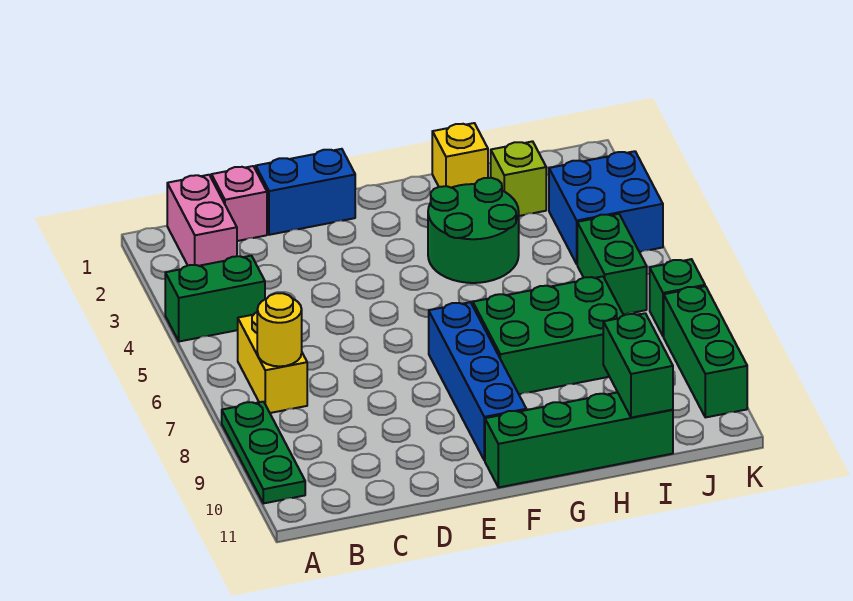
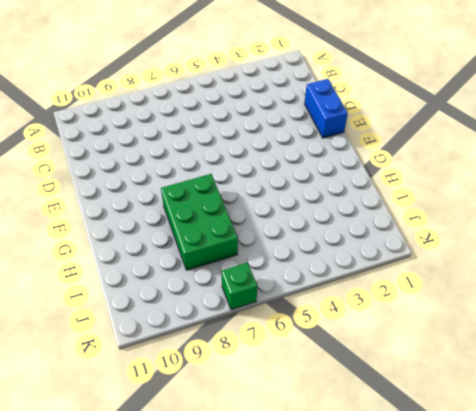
none -> green brick A4:B4 level 1
none -> green plate A8:A10 level 1
none -> pink brick B1:B2 level 1

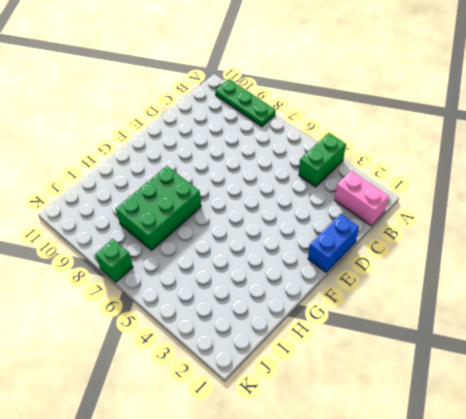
none -> yellow brick B6:B7 level 1
none -> pink brick C1 level 1
none -> blue brick F7:F10 level 1

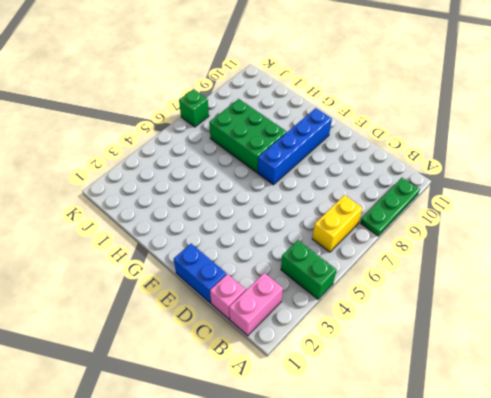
none -> green brick F11:I11 level 1
none -> green round brick G3:H4 level 1
none -> yellow brick H1 level 1

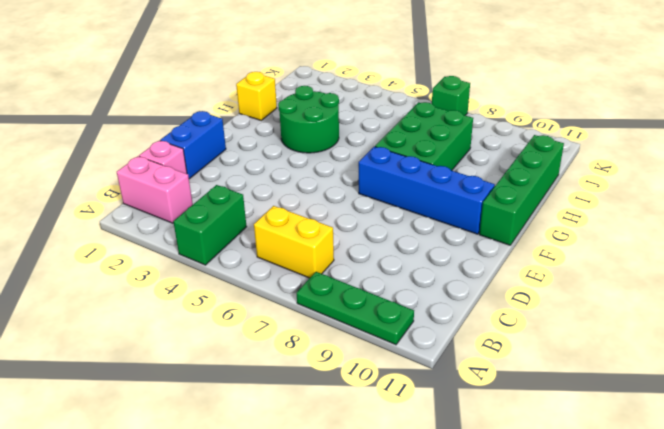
none -> lime brick I2 level 1
none -> blue brick J3:K4 level 1
none -> green brick J5:J6 level 1

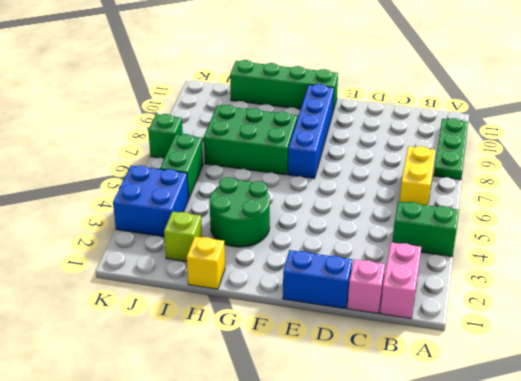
none -> green brick K8:K10 level 1
none -> yellow round brick B7 level 2
none -> green brick I10:I11 level 2

